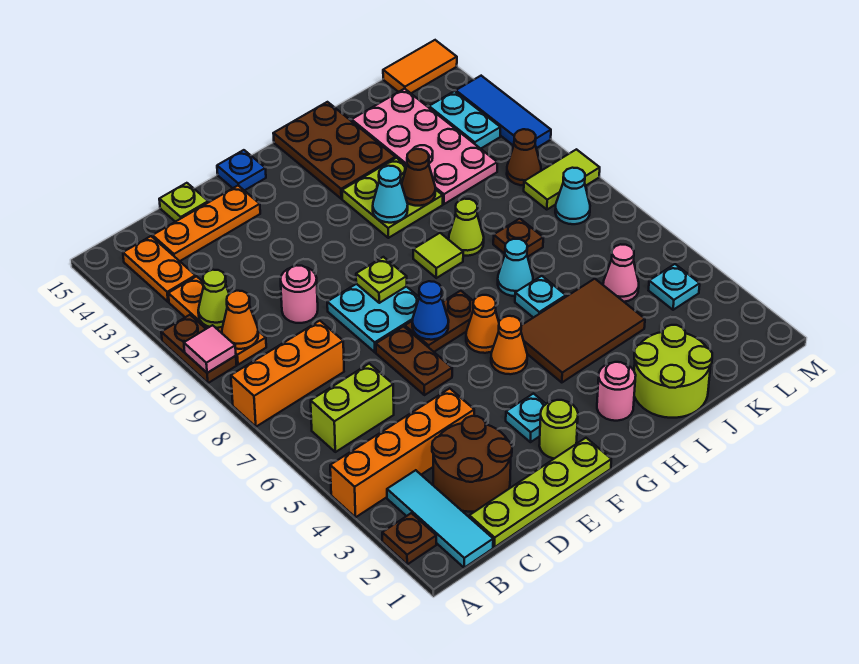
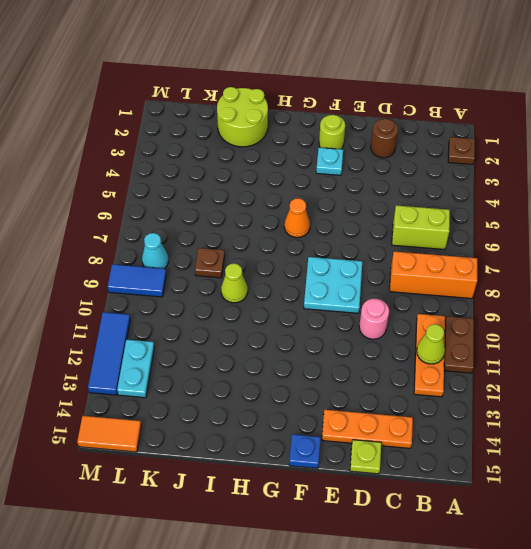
brown round brick D2 level 1 -> brown round brick C2:D3 level 1
blue tile L9:M9 level 1 -> lime tile L9:M9 level 1
none -> orange brick A4:D4 level 1
none -> cyan tile B1:B3 level 1
none -> orange plate B13:B14 level 1
none -> lime plate C1:F1 level 1

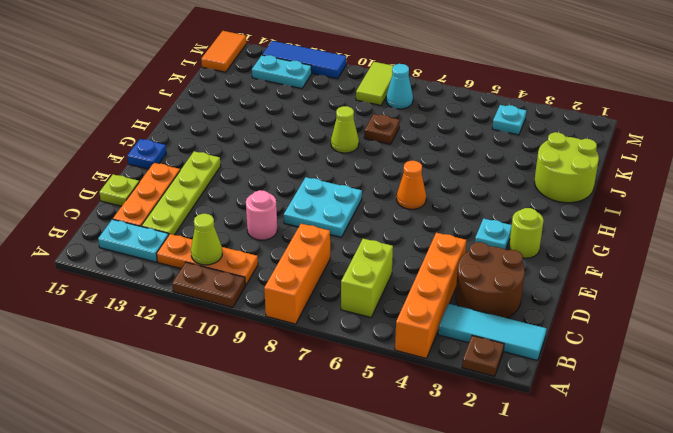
cyan plate B13:B14 level 1 -> orange plate B13:B14 level 1
lime plate C13:F13 level 1 -> lime plate C1:F1 level 1
none -> brown plate E6:E7 level 1
none -> brown plate F7:G7 level 1
none -> orange cone G5 level 1
none -> pink round brick H2 level 1

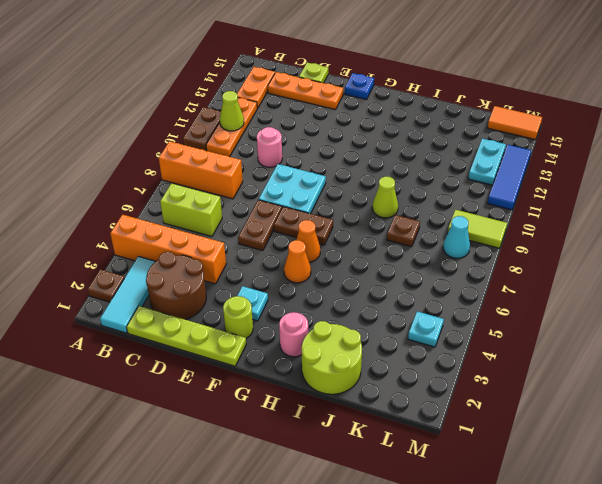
none -> brown tile H4:J5 level 1
none -> lime tile H9 level 1
none -> lime plate H11:I12 level 1
none -> brown plate H13:I15 level 1

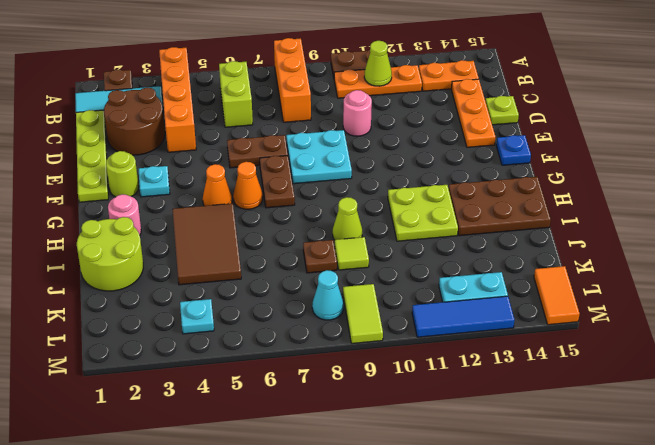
lime tile J9 level 1 -> lime tile H9 level 1
none -> cyan plate I6 level 1
none -> cyan cone I7 level 1
none -> pink plate J11:K14 level 1
none -> pink cone K5 level 1

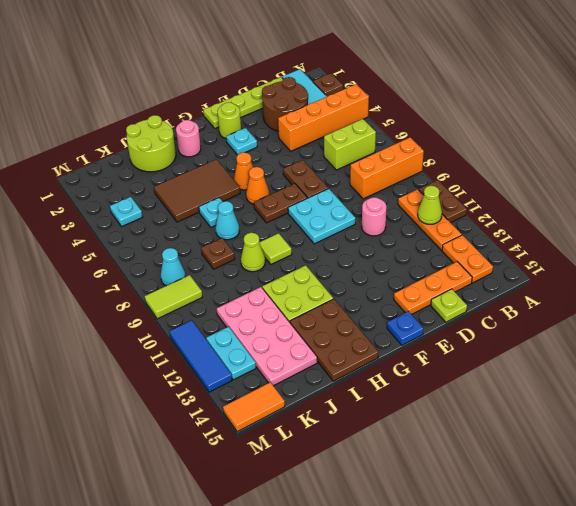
none -> pink cone K5 level 1
none -> brown cone L10 level 1
none -> pink tile A10 level 2
none -> orange cone B10 level 2

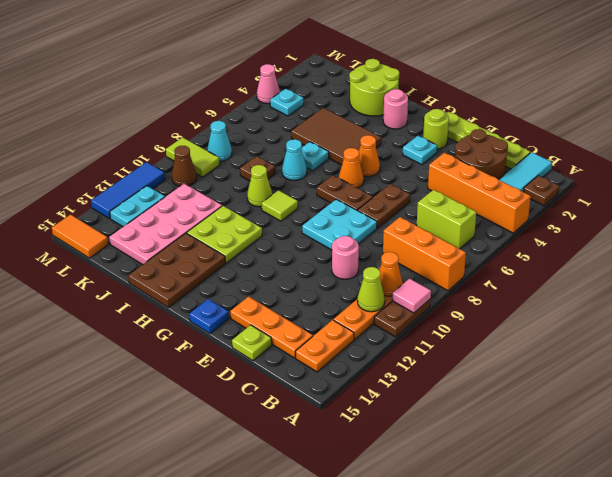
pink cone M4 level 1 -> pink cone K5 level 1
none -> blue cone F7 level 2
none -> lime plate F9 level 2
none -> cyan cone H11 level 2
none -> brown cone I11 level 2

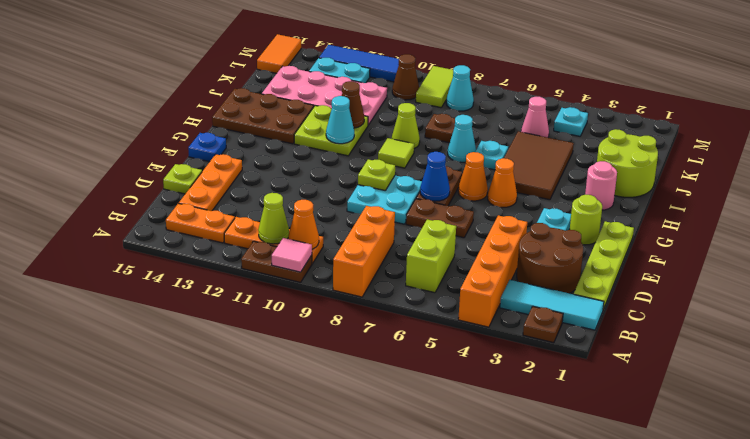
none -> pink round brick D10 level 1

